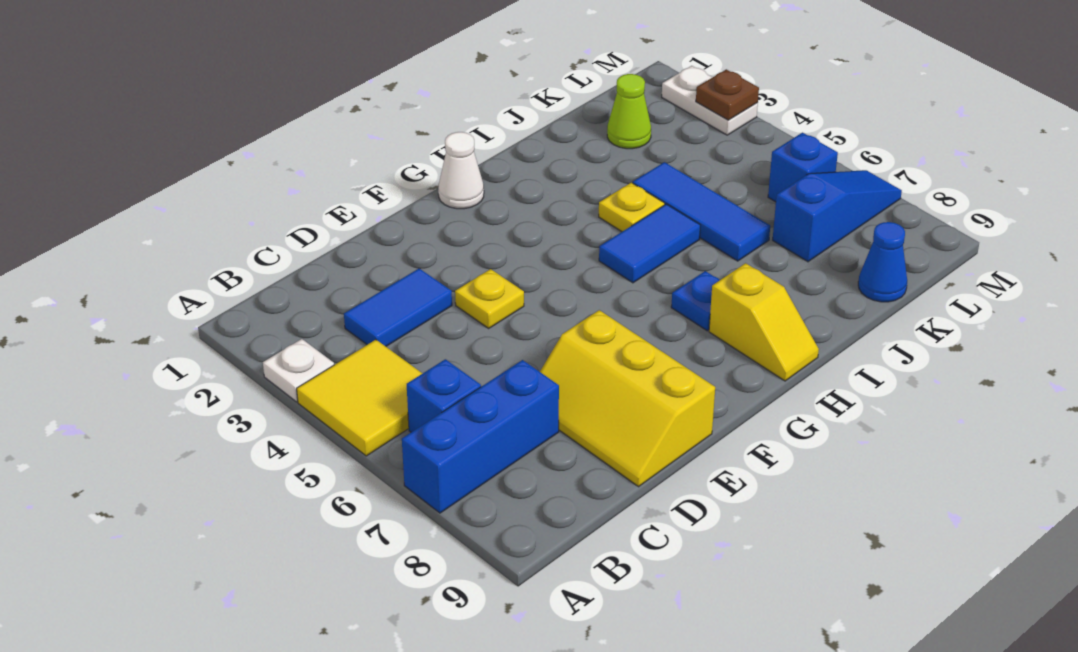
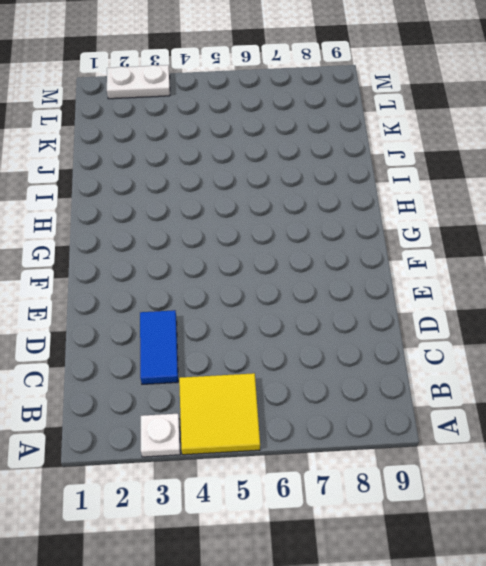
none -> blue brick A7:C7 level 1
none -> blue brick B6 level 1
none -> yellow slope D7:E9 level 1 top E

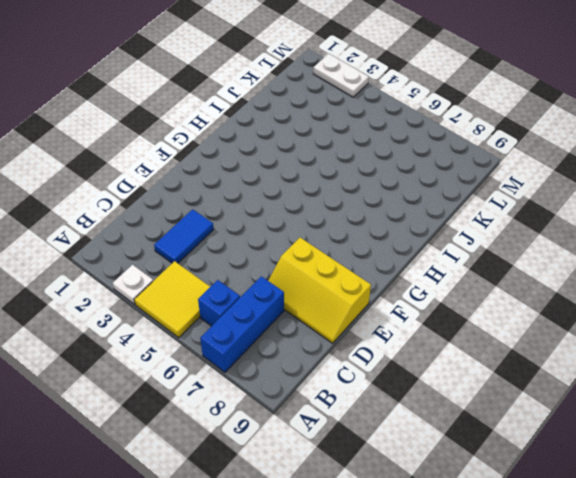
none -> yellow plate E4 level 1
none -> white cone G1 level 1
none -> blue tile H5:I5 level 1

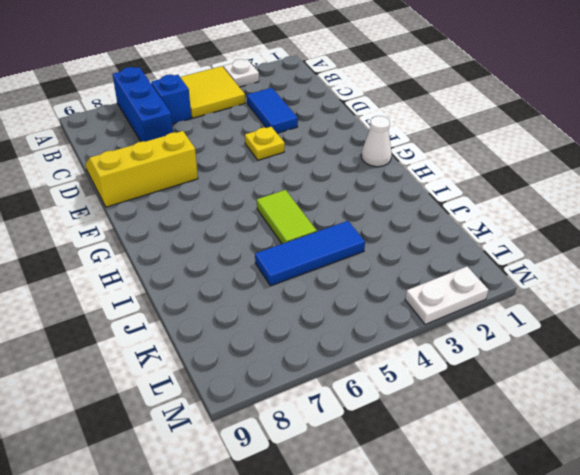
lime tile H5:I5 level 1 -> blue tile H5:I5 level 1
none -> blue plate H7 level 1
none -> yellow slope H8:H9 level 1 top 8
none -> yellow plate I4 level 1

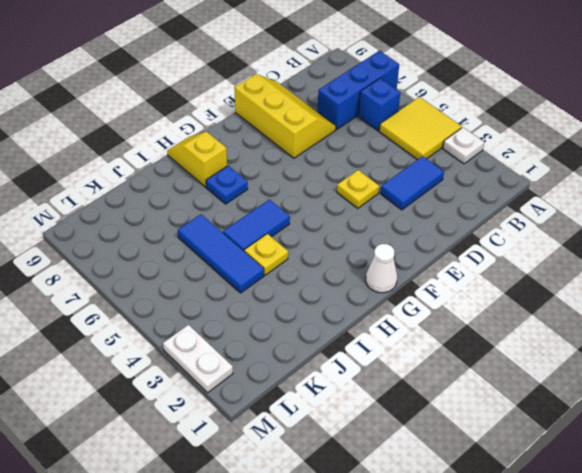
none -> lime cone K2 level 1
none -> blue slope K7:M7 level 1 top K
none -> blue cone K9 level 1

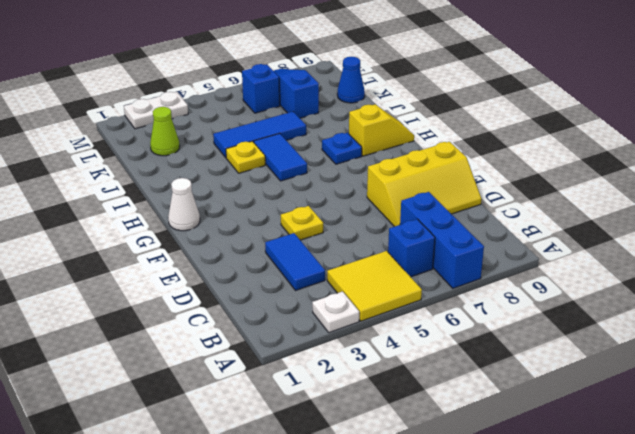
none -> brown plate M3 level 2

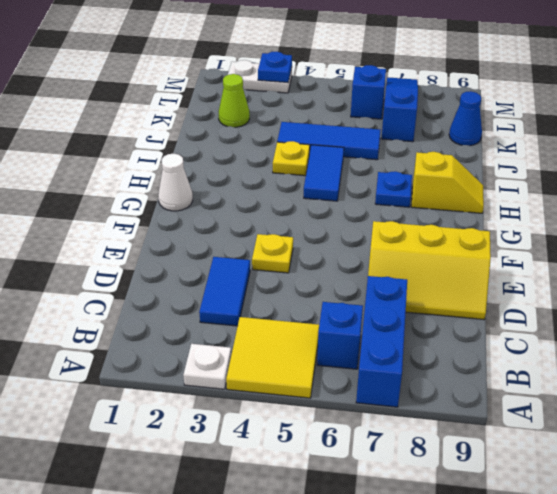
blue plate M3 level 2 -> brown plate M3 level 2

